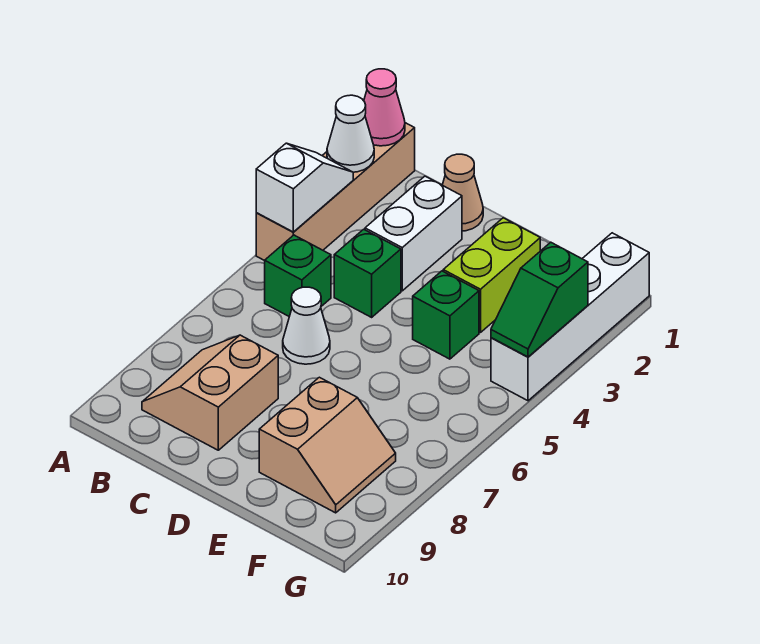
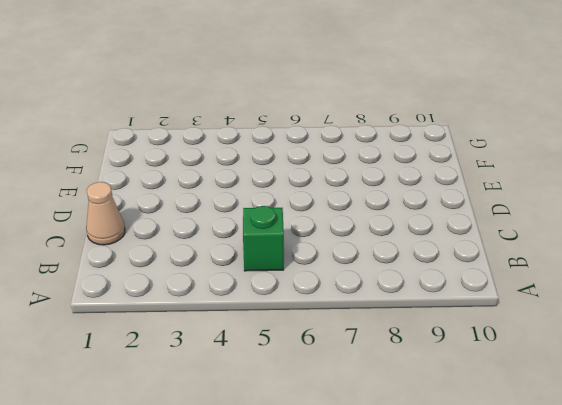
none -> tan brick A1:A4 level 1
none -> tan slope B8:C9 level 1 top C
none -> white brick C2:C3 level 1

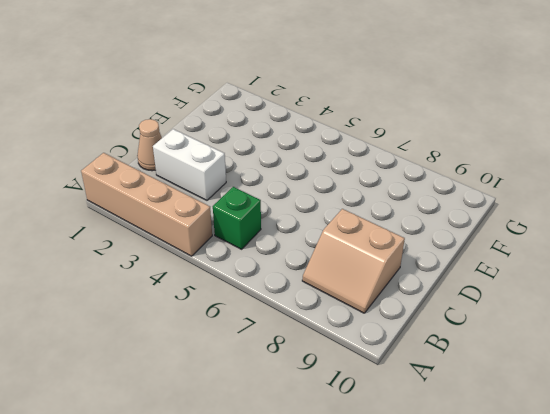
none -> green brick C4 level 1
none -> white cone C6 level 1
none -> lime brick E2:E3 level 1

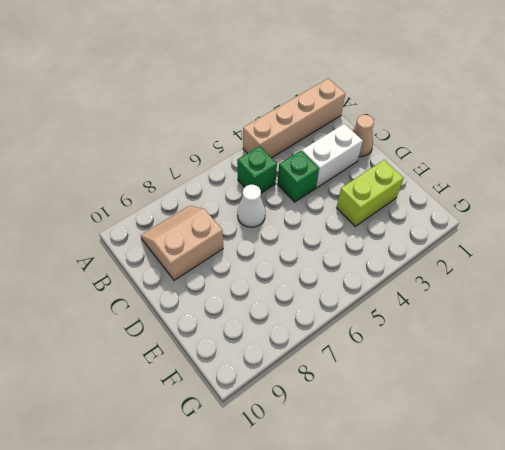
none -> green brick E4 level 1
none -> tan slope E8:F9 level 1 top E
none -> white brick G1:G4 level 1

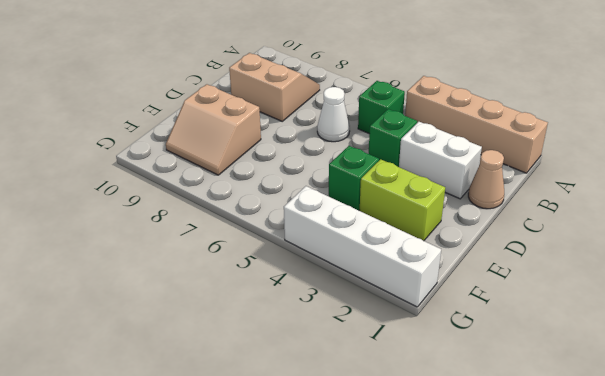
none -> pink cone A1 level 2
none -> white cone A2 level 2
none -> white slope A3:A4 level 2 top 4

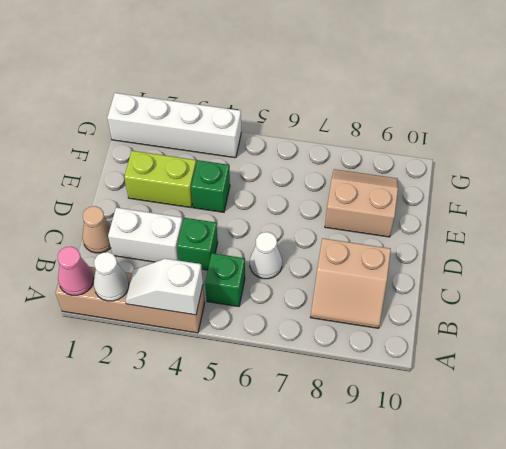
none -> green slope G3:G4 level 2 top 3

